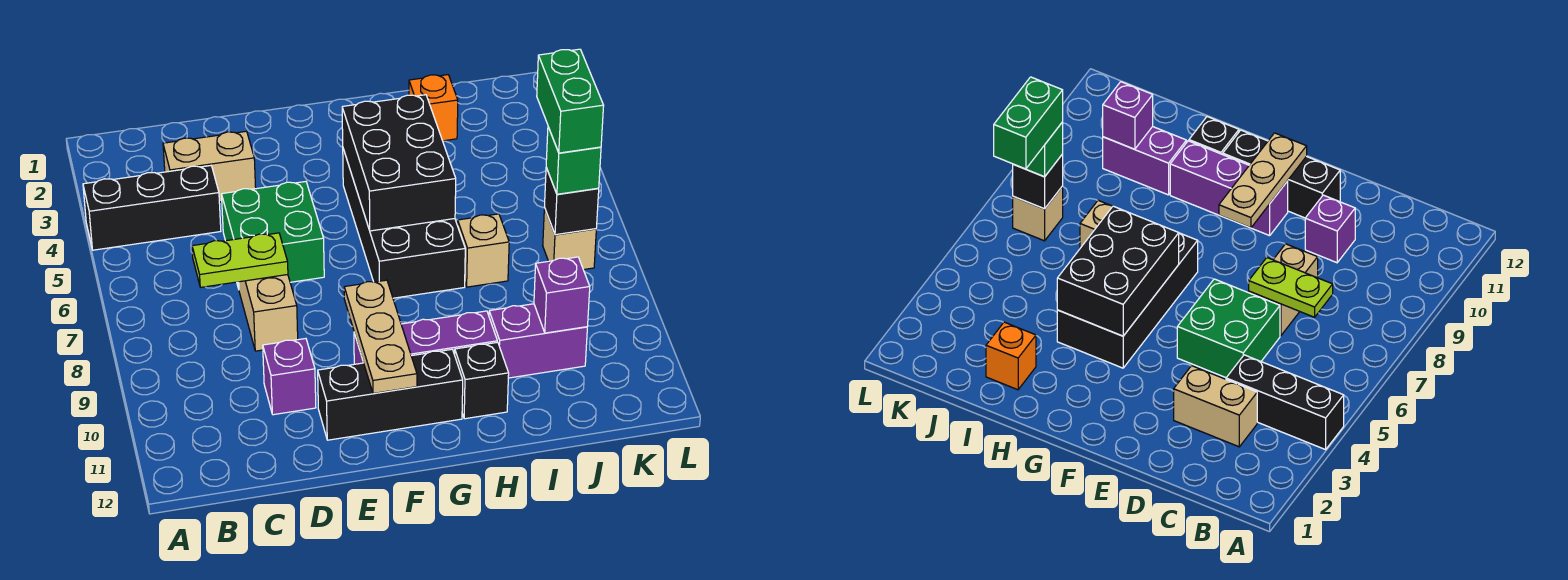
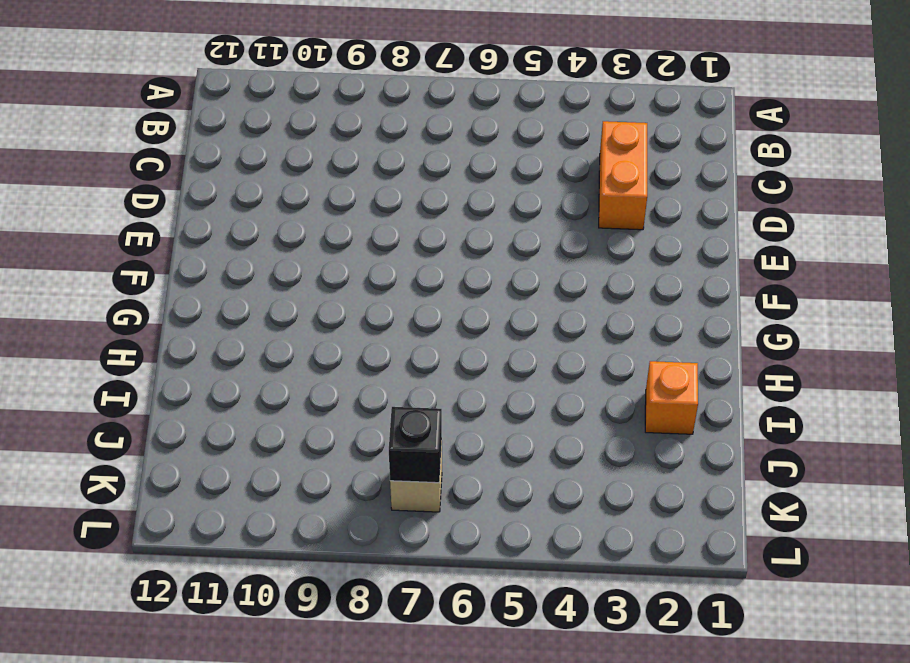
orange brick C3:D3 level 1 -> tan brick C3:D3 level 1
none -> black brick A4:C4 level 1
none -> green brick D5:E6 level 1
none -> tan brick D7:D8 level 1

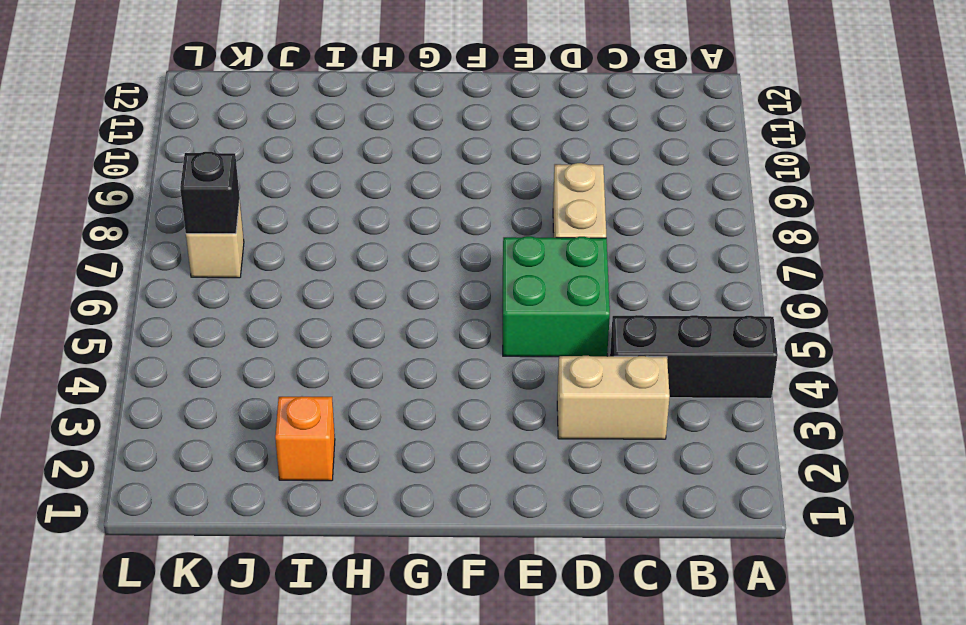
none -> purple brick D10 level 1
none -> black brick E11:G11 level 1
none -> purple brick F10:H10 level 1

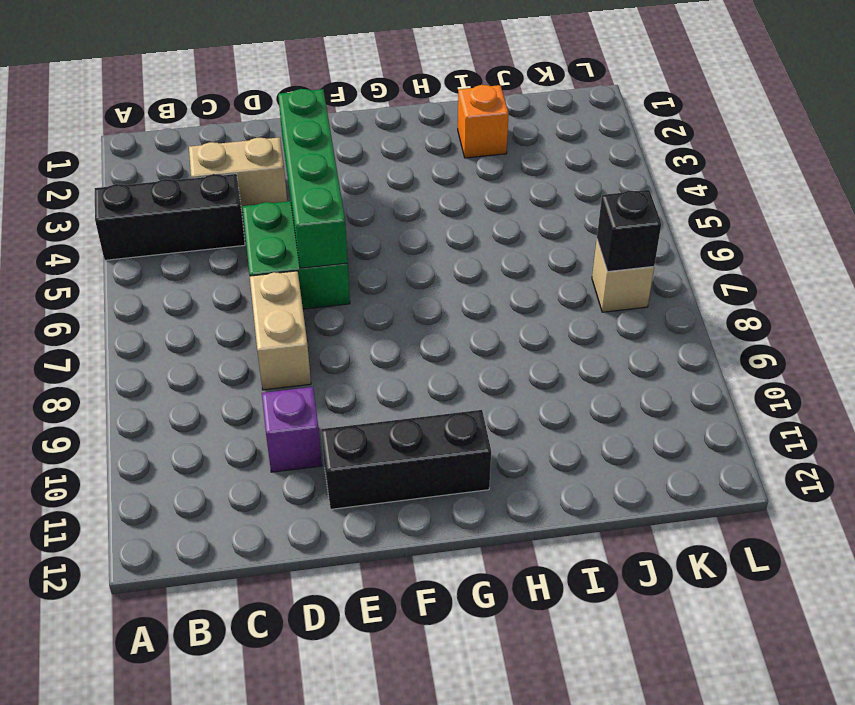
green brick E3:E6 level 2 -> none
none -> purple brick F10:H10 level 1
none -> black brick G4:H7 level 1
none -> black brick H11 level 1

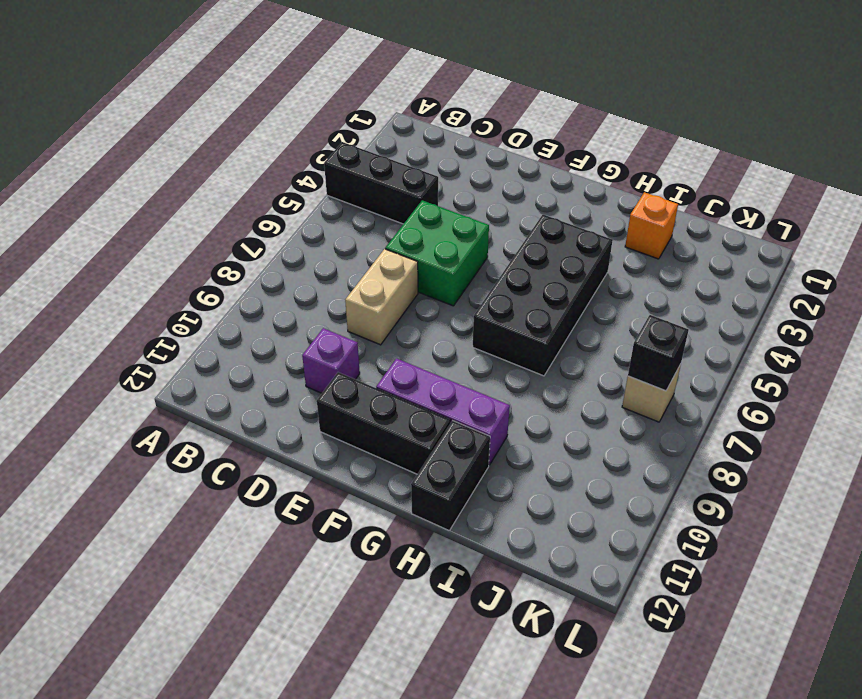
black brick H11:H12 level 1 -> black brick H11 level 1
none -> tan brick C3:D3 level 1
none -> tan brick I7 level 1
none -> purple brick I10:J10 level 1

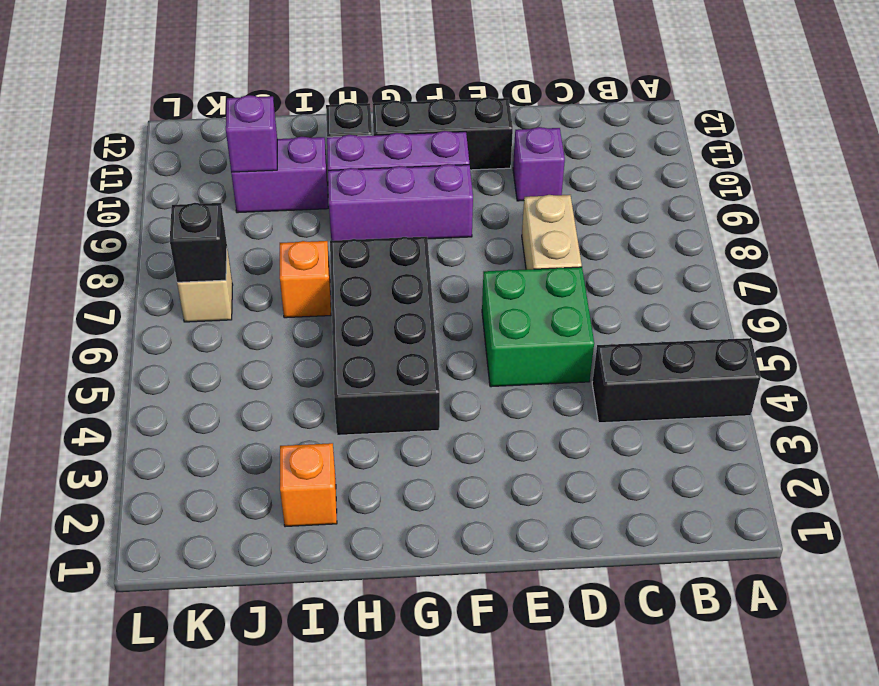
purple brick F9:H9 level 1 -> none
orange brick I7 level 1 -> tan brick I7 level 1
none -> tan brick C3:D3 level 1
none -> lime plate C7:D7 level 2
none -> tan plate F9:F11 level 2

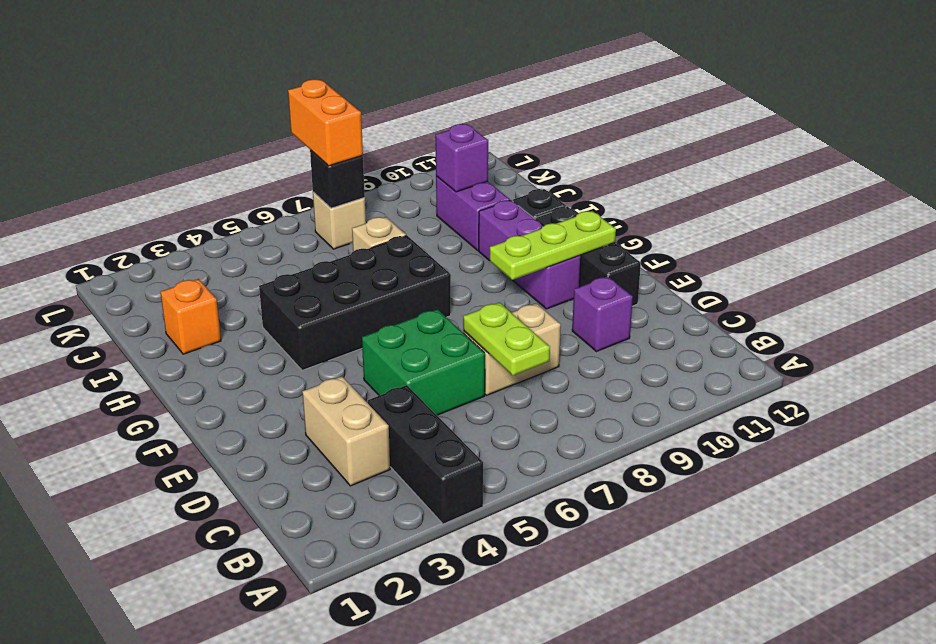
lime plate F9:F11 level 2 -> tan plate F9:F11 level 2
orange brick K7:L7 level 3 -> green brick K7 level 3
none -> black brick G4:H6 level 2
none -> green brick K6:K7 level 4

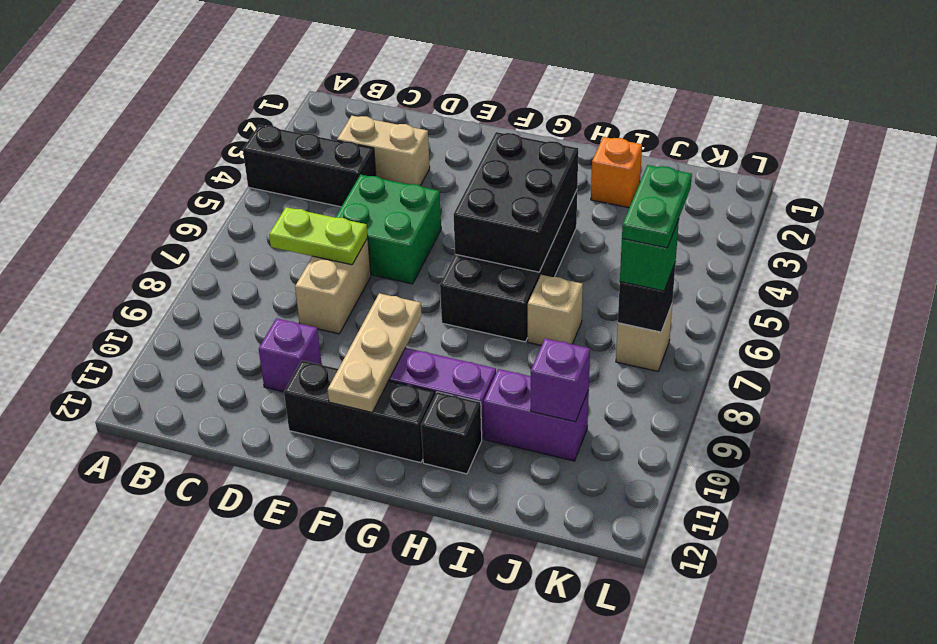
green plate K6:K7 level 4 -> green brick K6:K7 level 4

